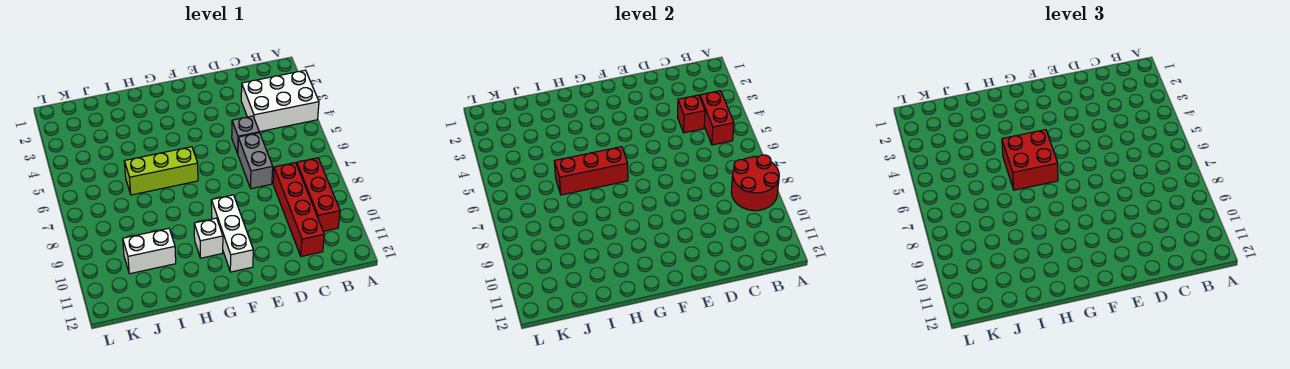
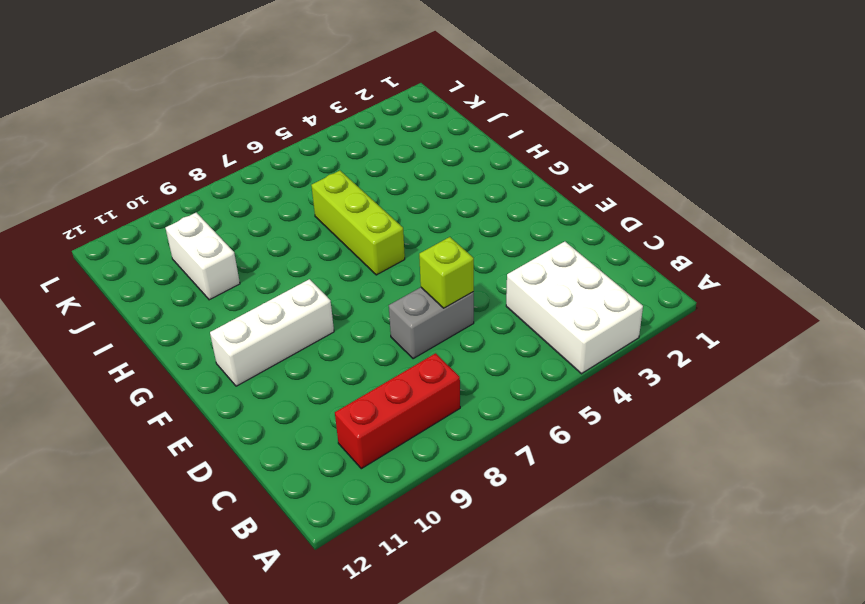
lime brick D6 level 2 -> none
none -> red brick C8:C11 level 1
none -> grey brick D5 level 1
none -> white brick G10 level 1

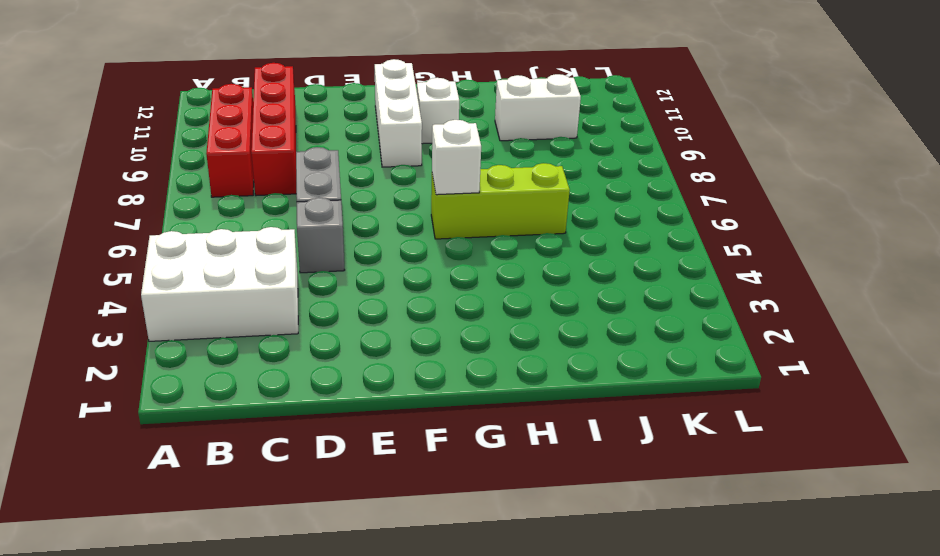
white brick G6 level 2 -> red brick G6:I6 level 2
none -> red round brick A8:B9 level 2
none -> red brick B4:B5 level 2
none -> red brick C4 level 2

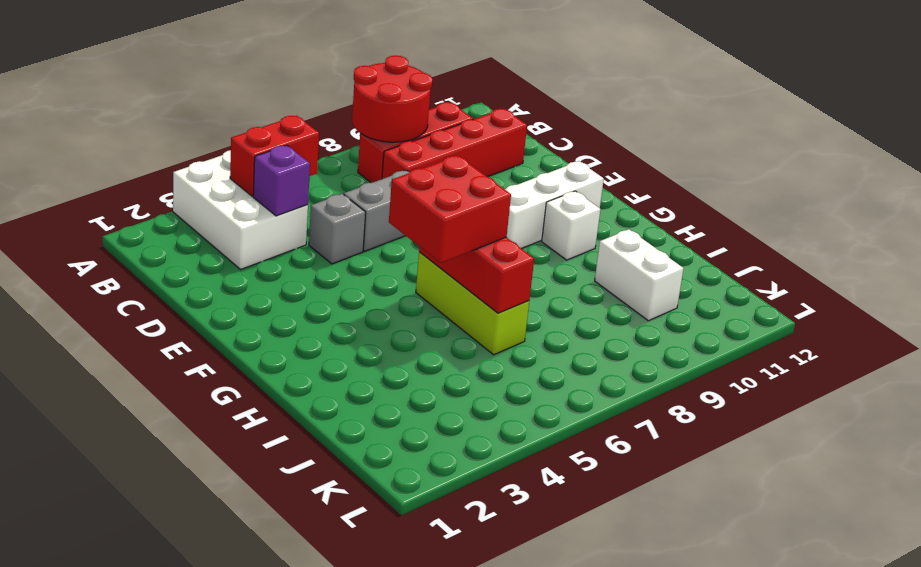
purple brick C4 level 2 -> red brick C4 level 2

